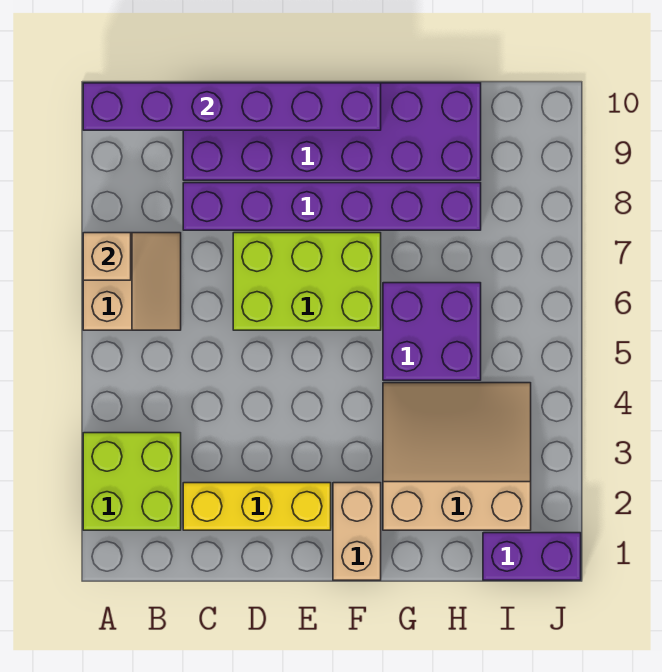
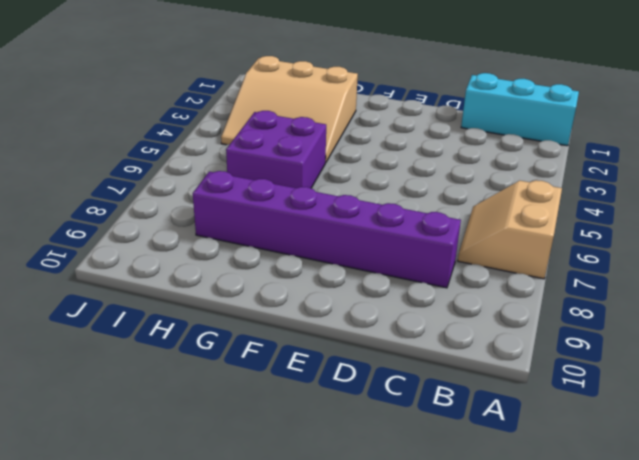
cyan brick A1:C1 level 1 -> none
none -> lime brick A2:B3 level 1
none -> yellow brick C2:E2 level 1
none -> purple brick C9:H10 level 1

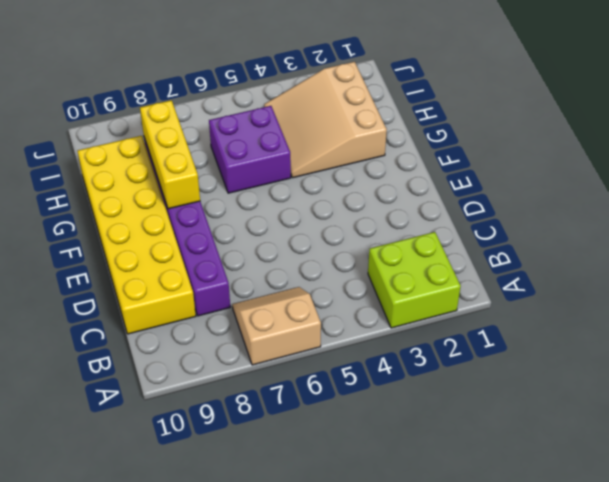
yellow brick C9:H10 level 1 -> purple brick C9:H10 level 1
yellow brick F8:H8 level 2 -> yellow brick C2:E2 level 1
none -> lime brick D6:F7 level 1
none -> tan brick F1:F2 level 1
none -> purple brick I1:J1 level 1

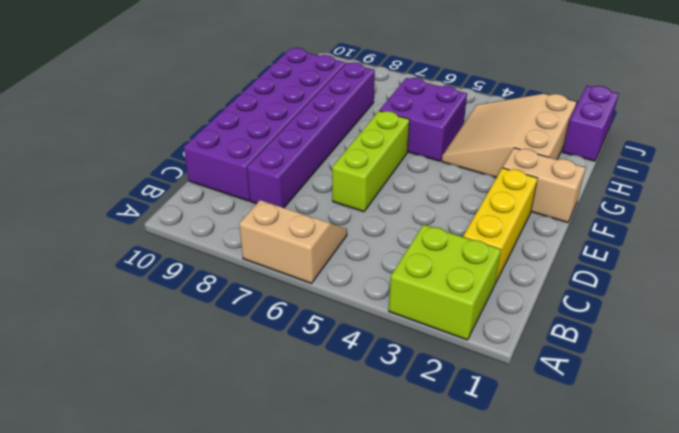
lime brick D6:F6 level 1 -> lime brick D6:F7 level 1
none -> tan brick A7 level 2
none -> purple brick A10:F10 level 2

